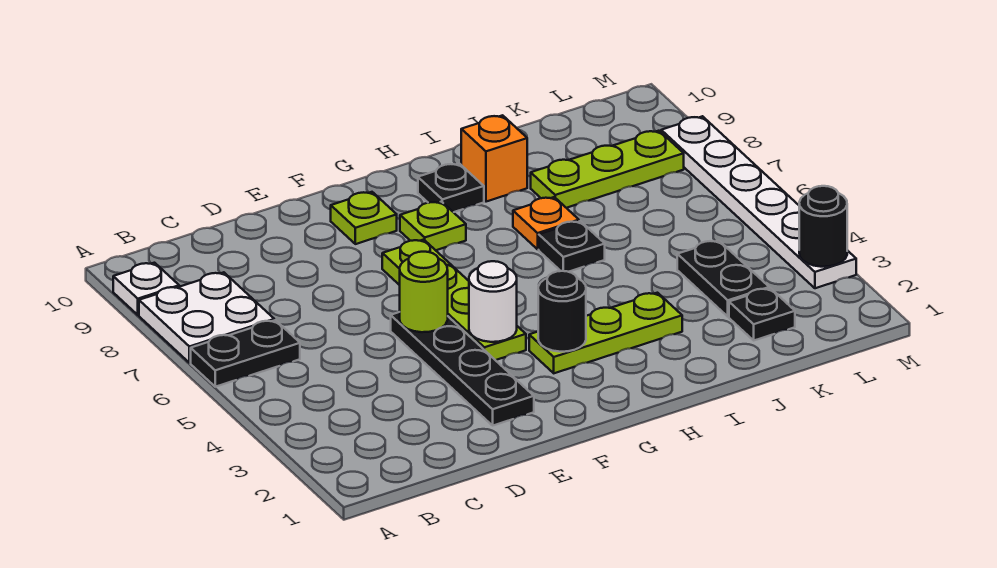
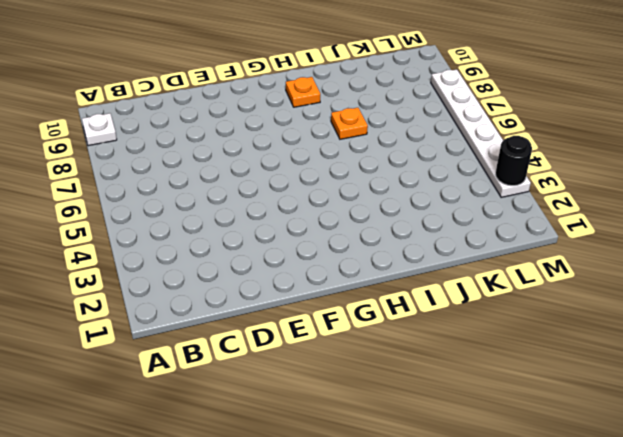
orange plate H9 level 1 -> black plate H9 level 1
none -> black plate A6:B6 level 1
none -> white plate A7:B8 level 1
none -> black plate E2:E5 level 1

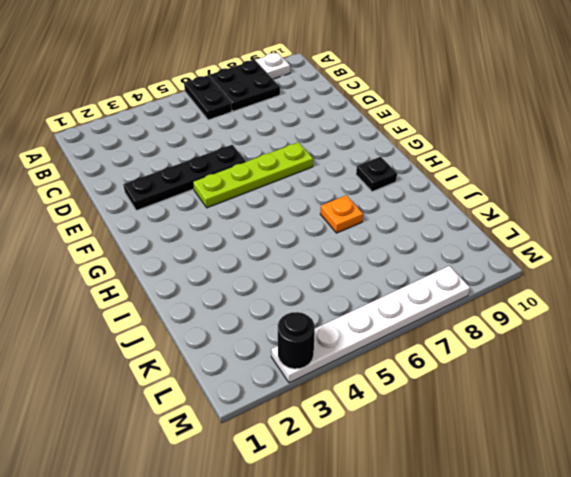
black plate A7:B8 level 1 -> white plate A7:B8 level 1
none -> lime plate F9 level 1
none -> lime plate G3:I3 level 1
none -> lime plate G8 level 1

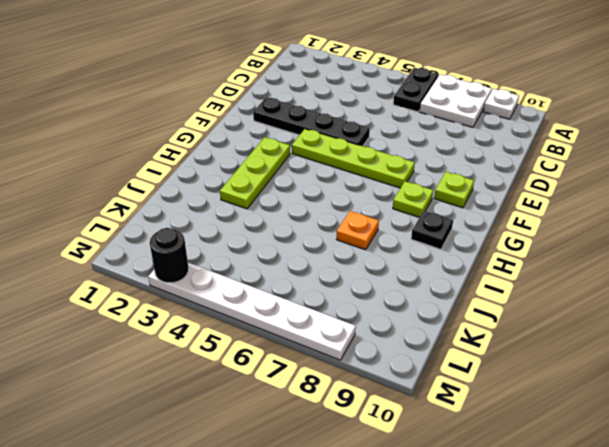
none -> black plate I6 level 1
none -> orange brick I9 level 1
none -> lime plate J8:L8 level 1

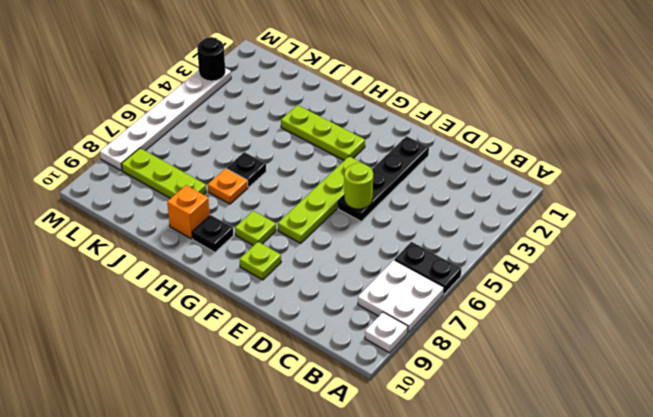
none -> black plate K2 level 1
none -> black plate K3:K4 level 1
none -> white round brick F4 level 2

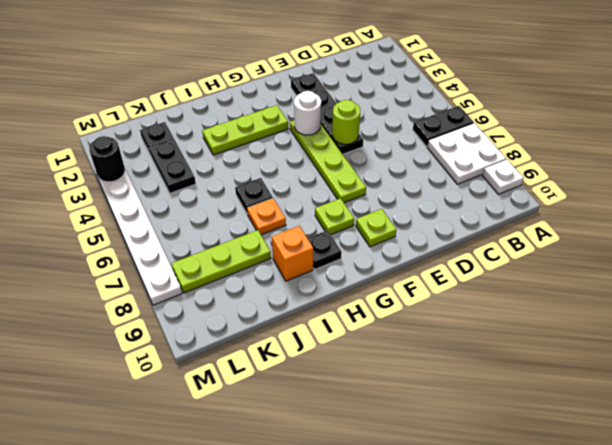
none -> black round brick G3 level 2

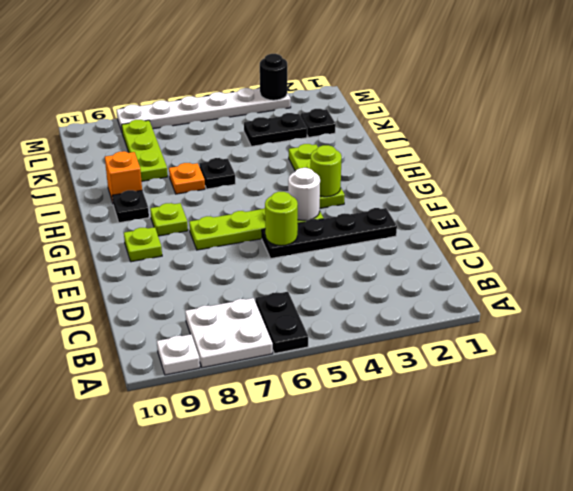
lime round brick G3 level 2 -> black round brick G3 level 2

